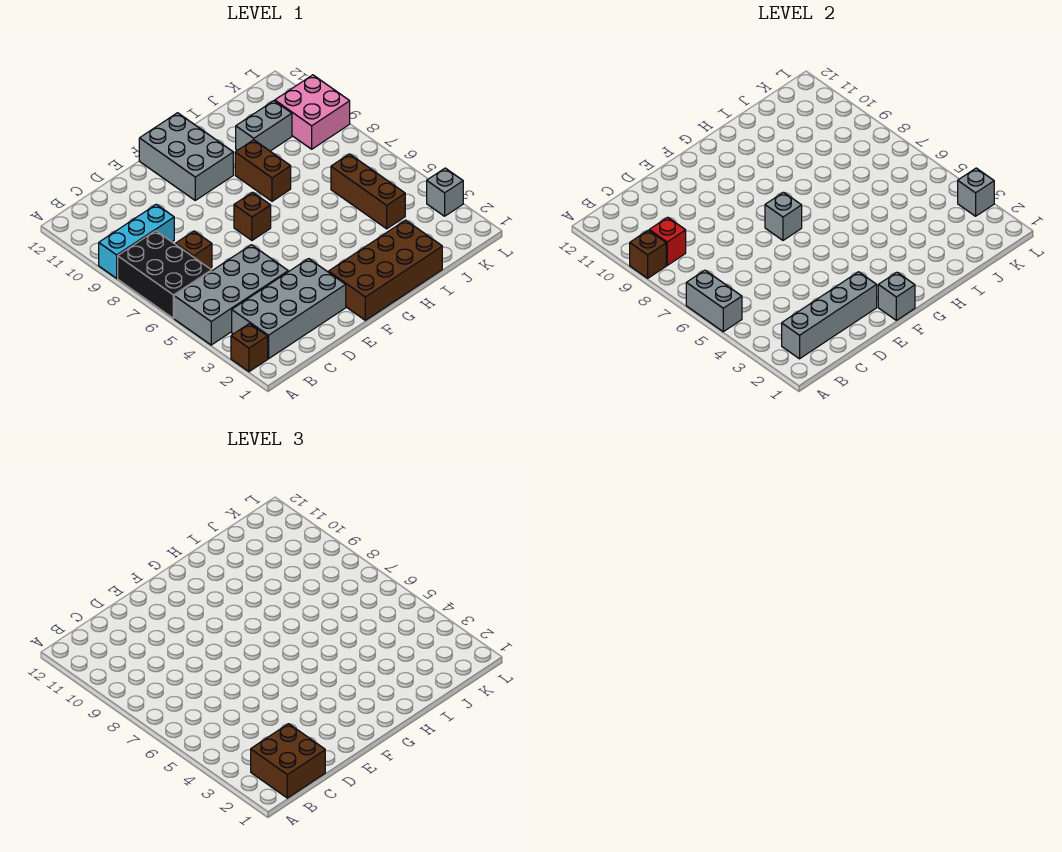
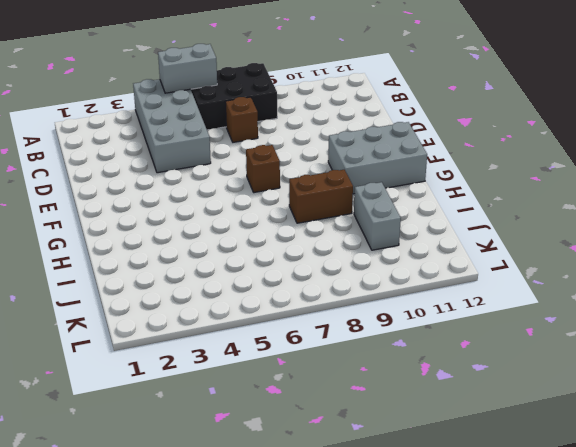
none -> brown brick A2 level 1
none -> cyan brick A9:C9 level 1
none -> grey brick B2:E3 level 1

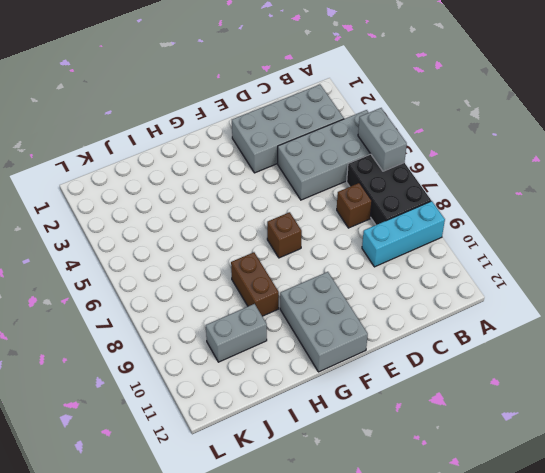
none -> brown brick A2 level 1
none -> brown brick F1:I2 level 1
none -> brown brick J4:J6 level 1

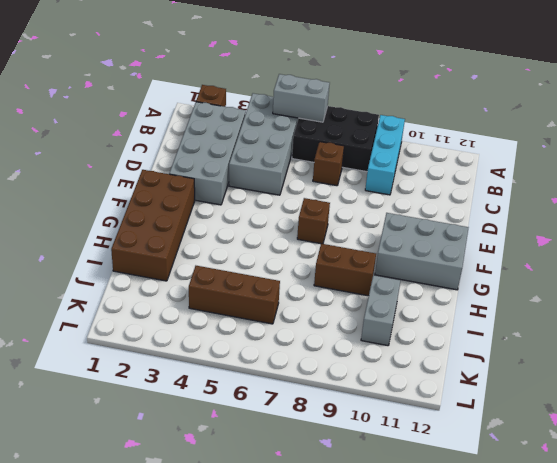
none -> pink brick K9:L10 level 1
none -> grey brick L3 level 1
none -> brown brick A9 level 2

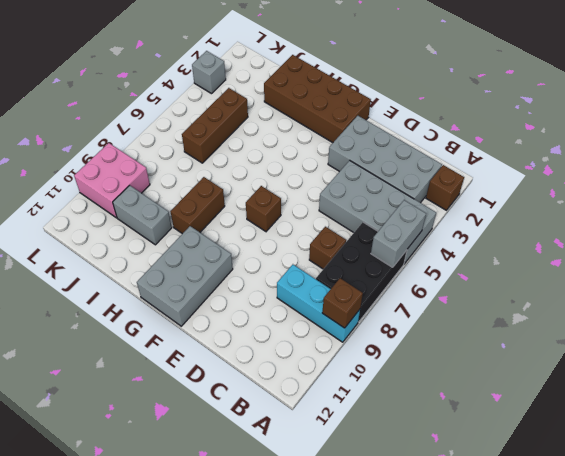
none -> grey brick B2:E2 level 2
none -> red brick B9 level 2
none -> grey brick F1 level 2

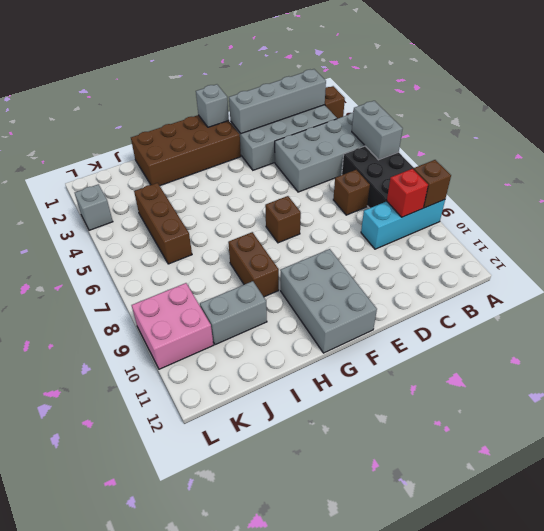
none -> grey brick F7 level 2
none -> grey brick L3 level 2
none -> brown brick B1:C2 level 3

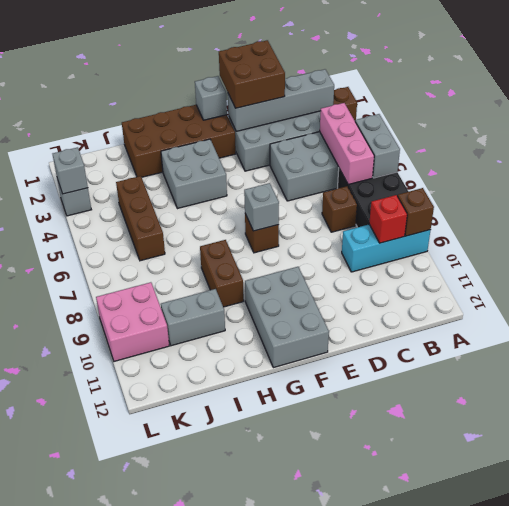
pink brick B4:B6 level 2 -> none
brown brick D1:E2 level 3 -> brown brick B1:C2 level 3
grey brick G3:H4 level 1 -> none

